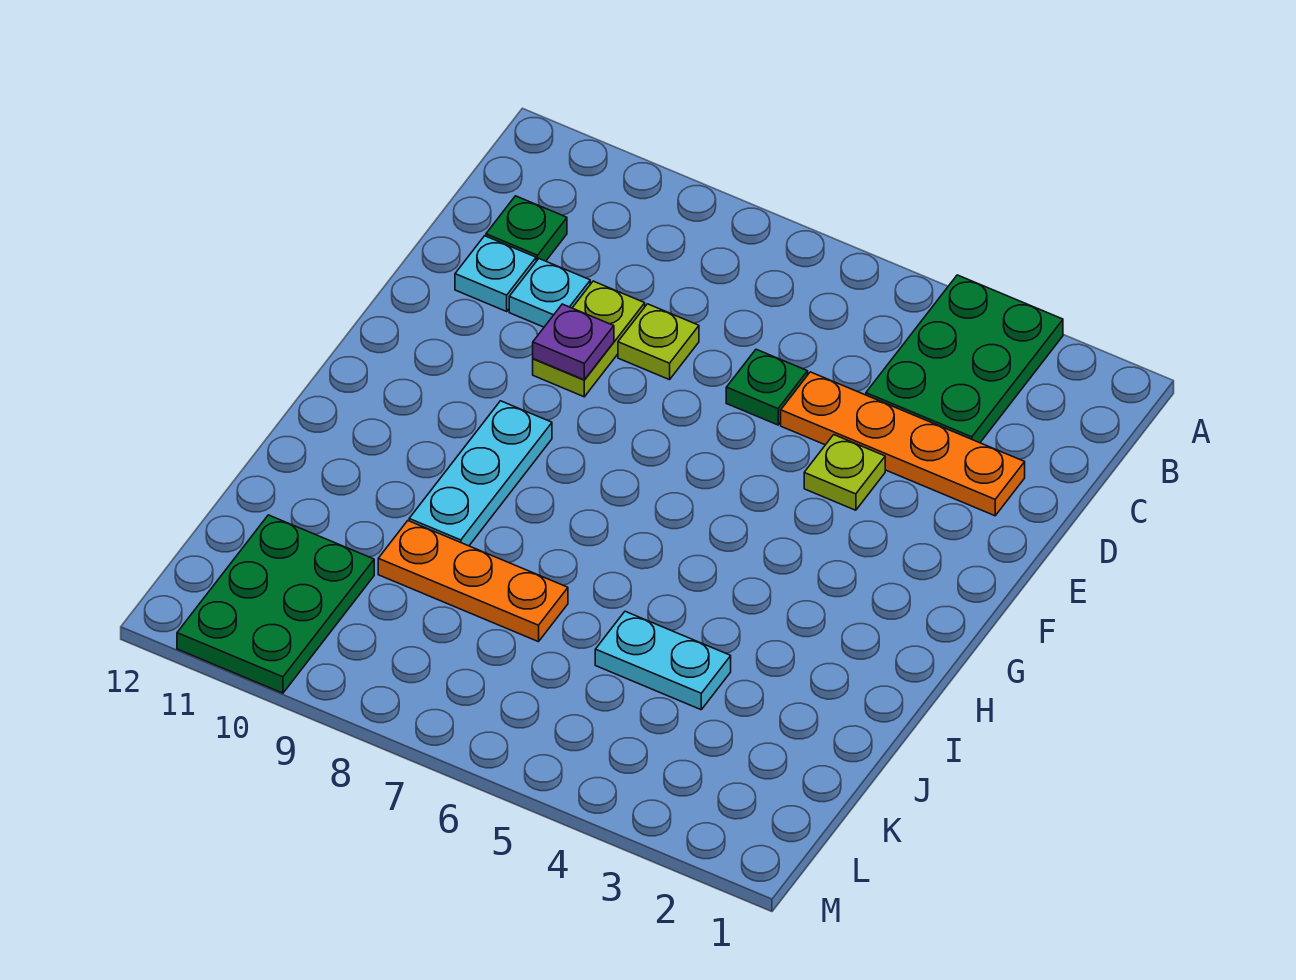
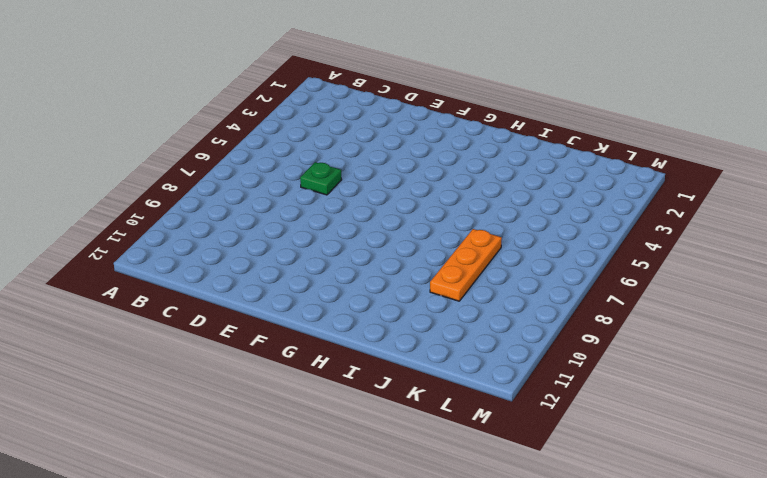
none -> green plate A3:C4 level 1
none -> green plate C11 level 1
none -> orange plate D2:D5 level 1

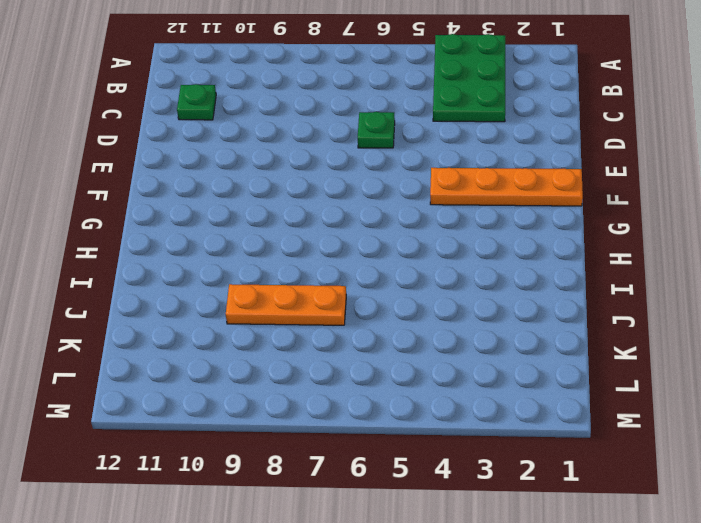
orange plate F1:F4 level 1 -> orange plate D2:D5 level 1
none -> lime plate D8 level 1
none -> lime plate D9:E9 level 1
none -> cyan plate D10 level 1

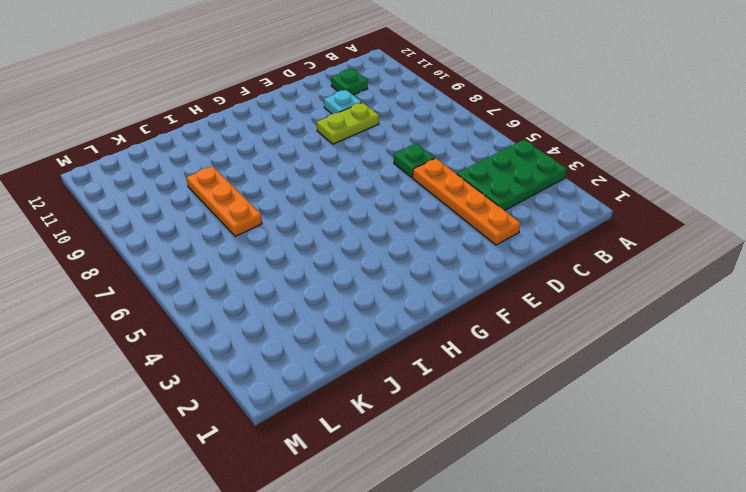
none -> lime plate D8 level 1
none -> cyan plate D11 level 1
none -> lime plate E4 level 1

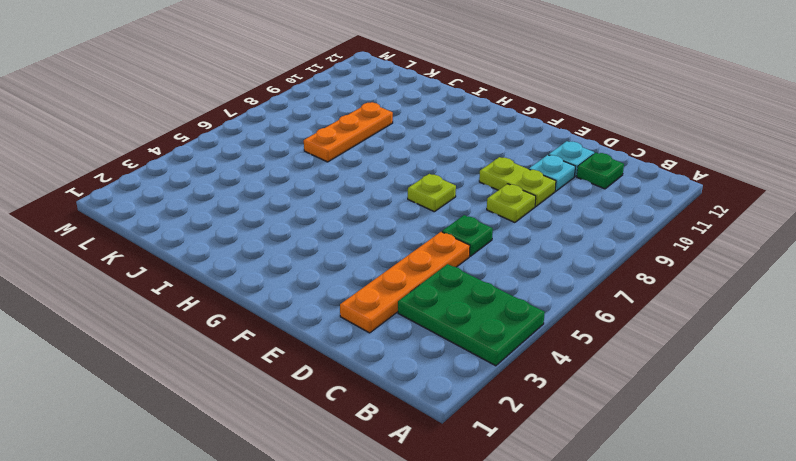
lime plate F7 level 1 -> lime plate E4 level 1
none -> cyan plate G9:I9 level 1
none -> cyan plate J4:J5 level 1
none -> green plate K10:M11 level 1

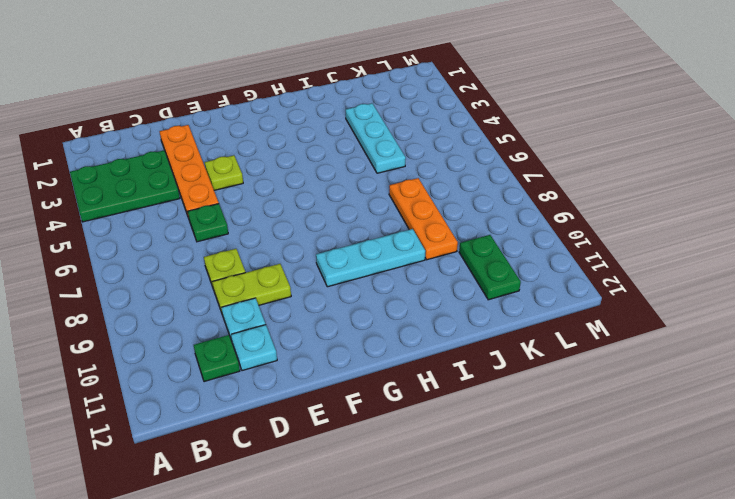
cyan plate J3:J5 level 1 -> cyan plate J4:J5 level 1
green plate K10:K11 level 1 -> green plate K10:M11 level 1
none -> purple plate E9 level 2

